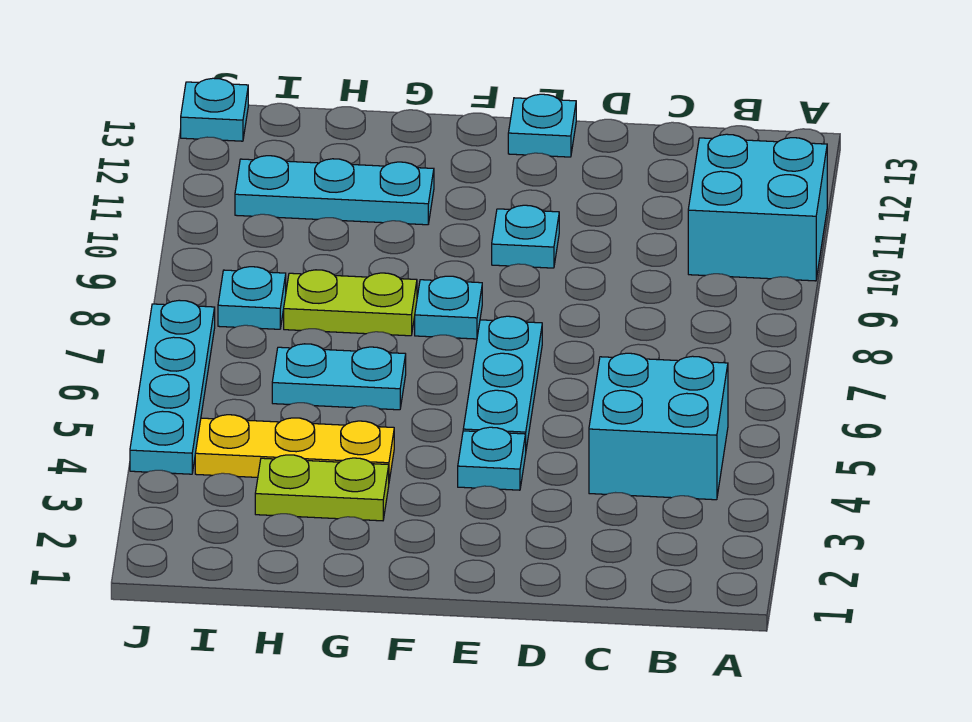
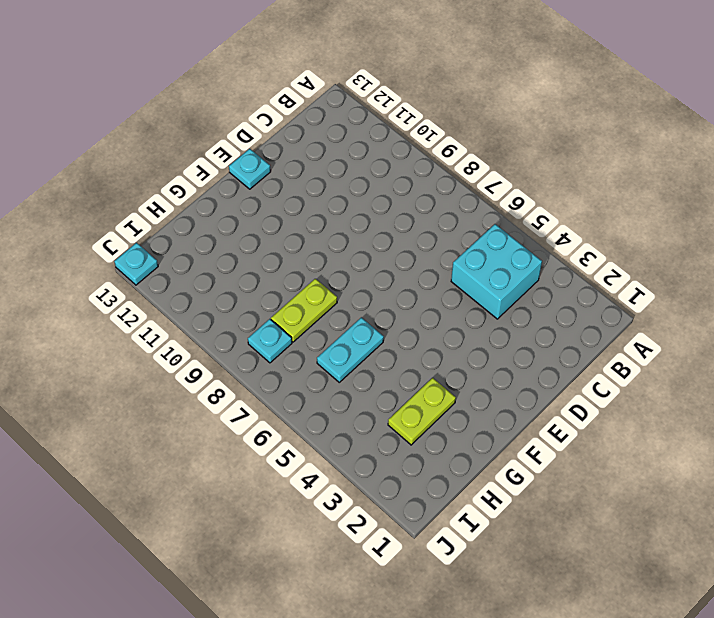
none -> cyan brick A10:B11 level 1
none -> cyan plate E4 level 1
none -> cyan plate E5:E7 level 1

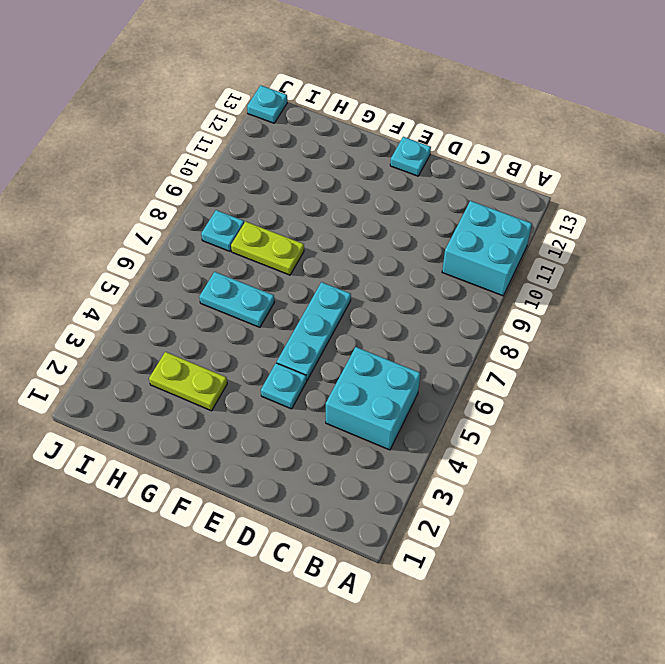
none -> cyan plate E10 level 1
none -> cyan plate F8 level 1
none -> yellow plate G4:I4 level 1

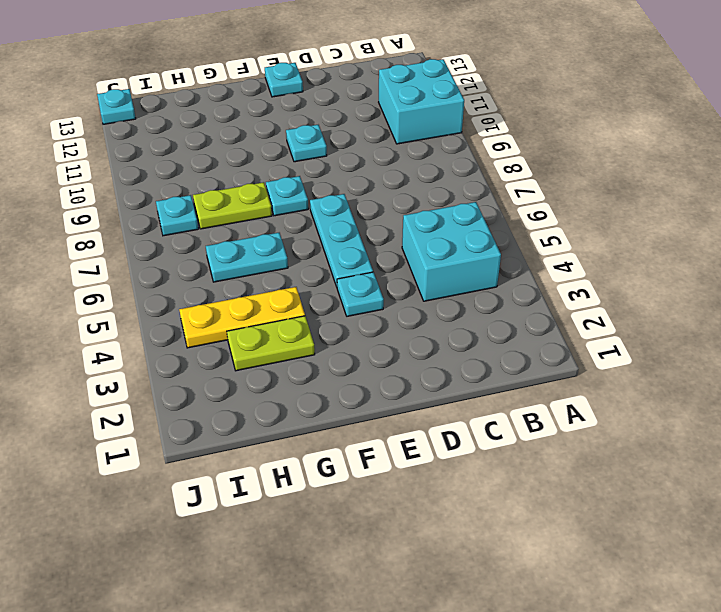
none -> cyan plate G11:I11 level 1
none -> cyan plate J4:J7 level 1

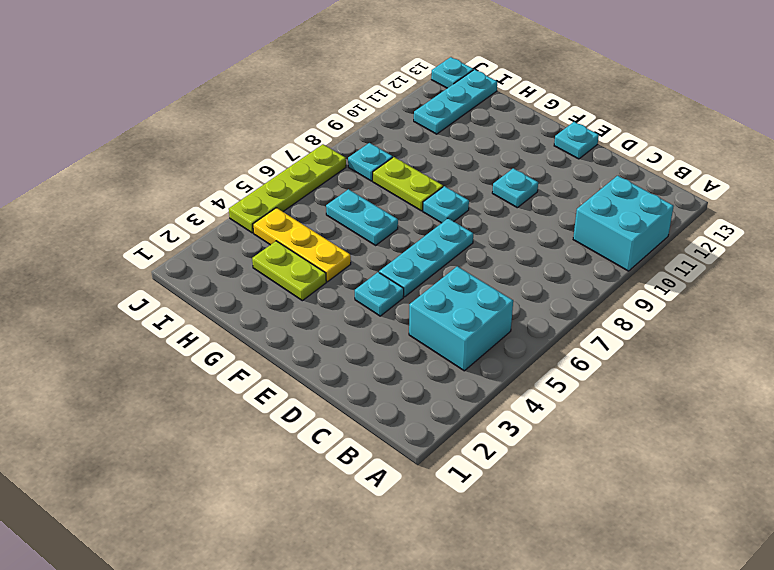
cyan plate I11:I13 level 1 -> cyan plate G11:I11 level 1
lime plate J4:J7 level 1 -> cyan plate J4:J7 level 1

